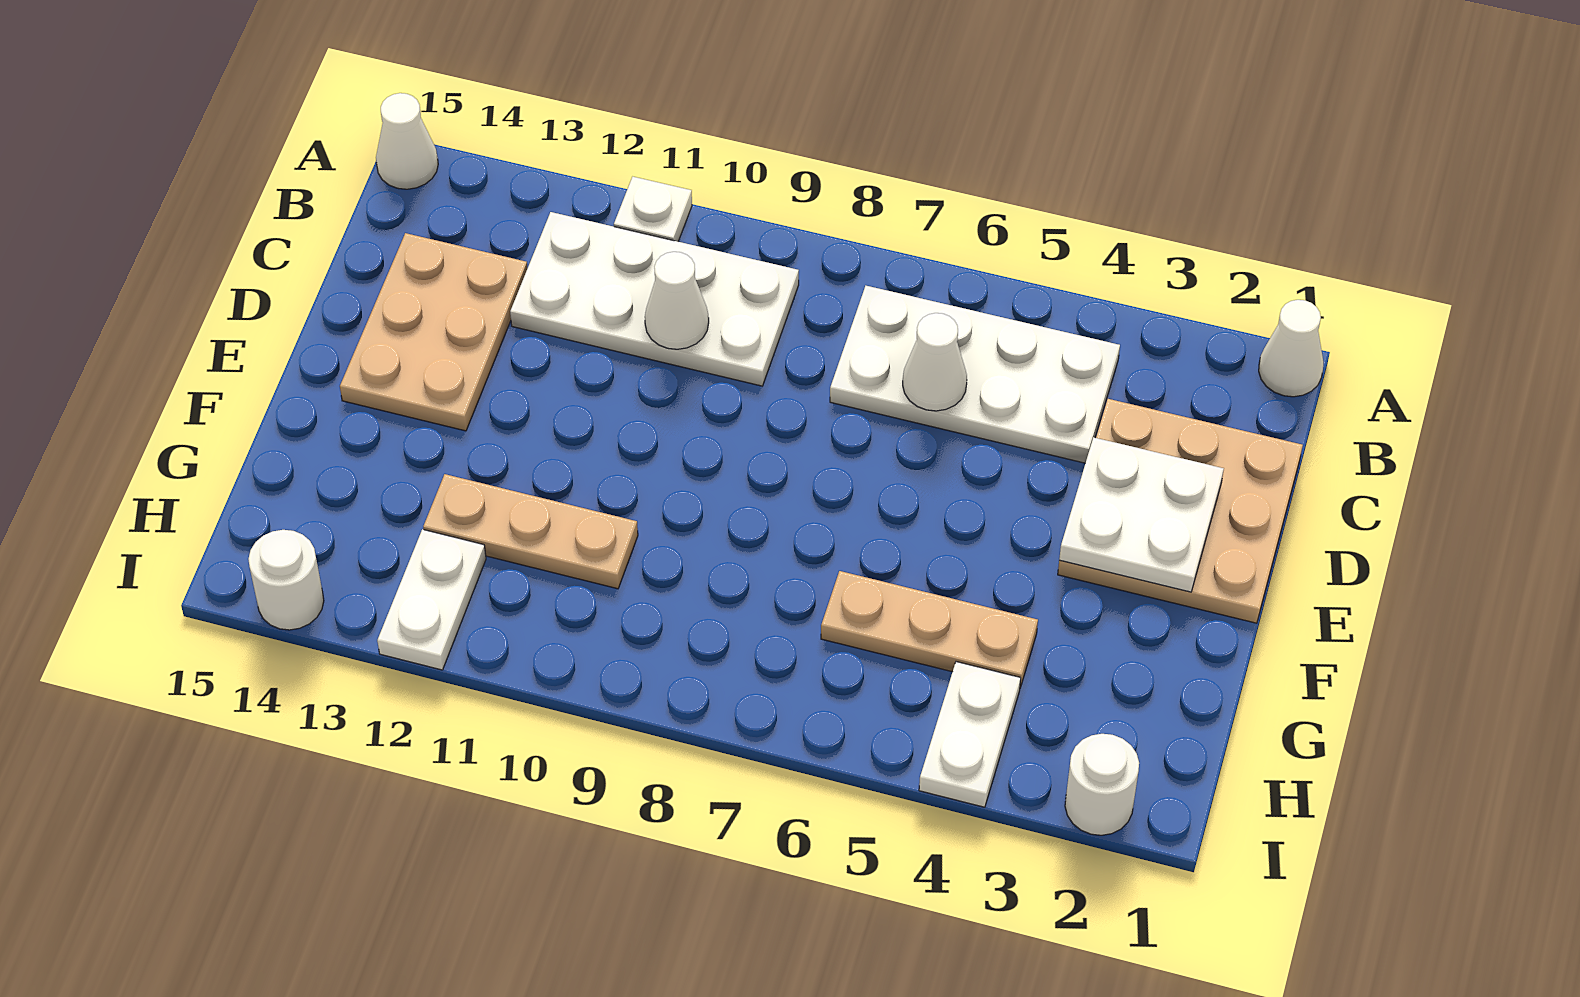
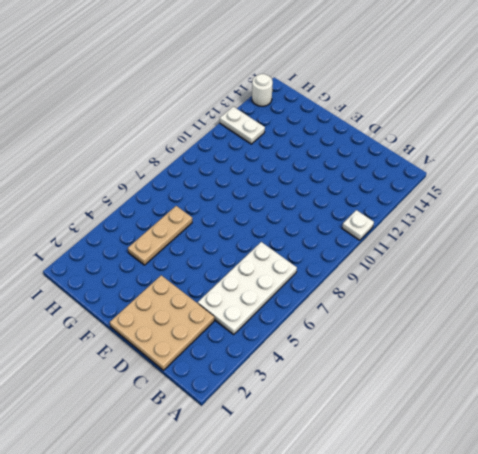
none -> white cone A1 level 1
none -> white cone A15 level 1
none -> white plate B9:C12 level 1

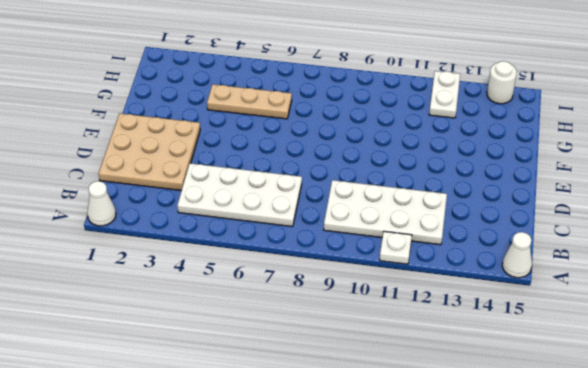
none -> tan plate C13:E14 level 1
none -> tan plate G10:G12 level 1
none -> white plate H4:I4 level 1

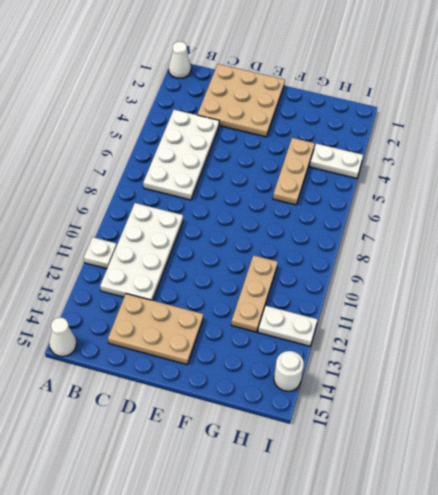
none -> white round brick I2 level 1
none -> white cone C6 level 2
none -> white cone C10 level 2

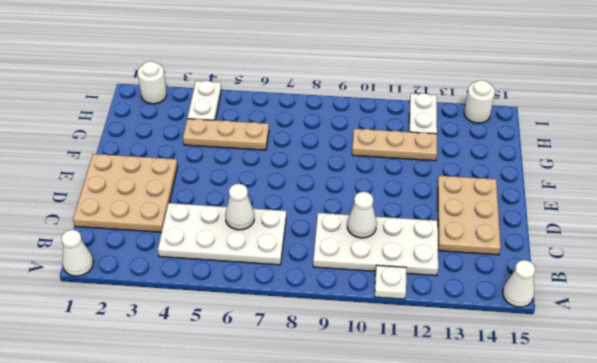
none -> white plate D2:E3 level 2

